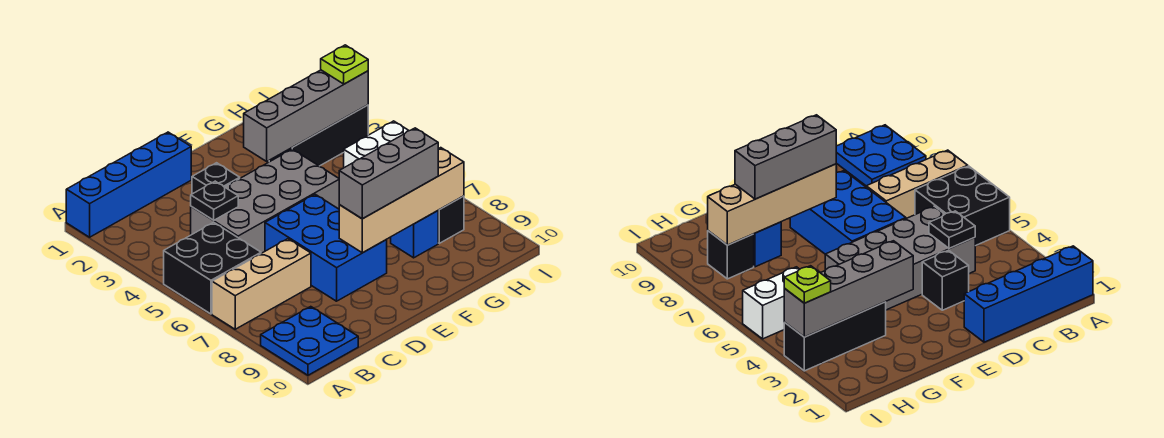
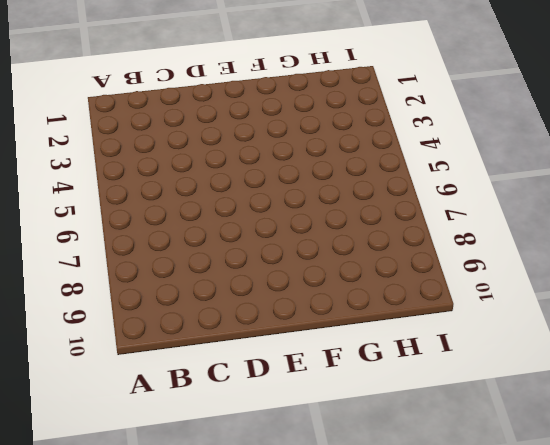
none -> blue brick A1:D1 level 1
none -> black brick A5:B6 level 1
none -> tan brick A7:C7 level 1

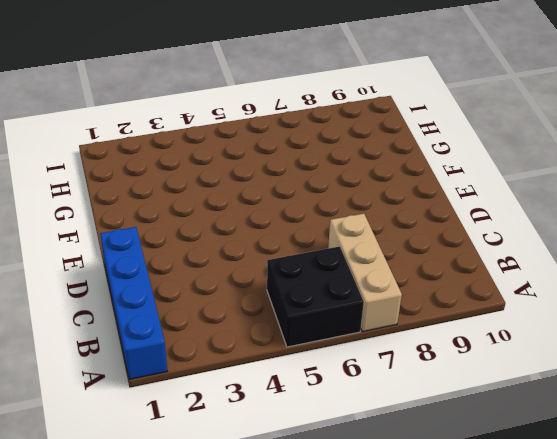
none -> blue plate A9:B10 level 1
none -> grey brick C4:F5 level 1
none -> black brick D3 level 1

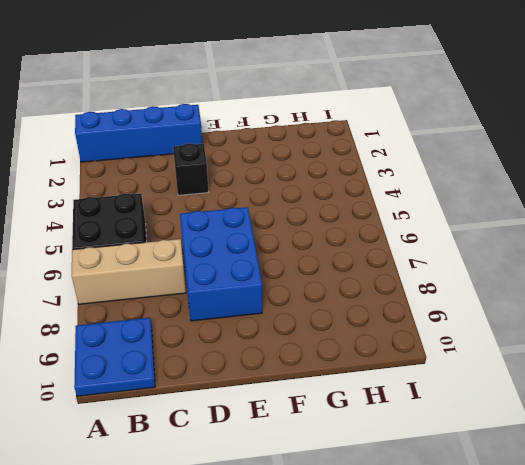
none -> grey brick C4:F5 level 1
none -> black brick G3:I3 level 1
none -> blue brick G8 level 1

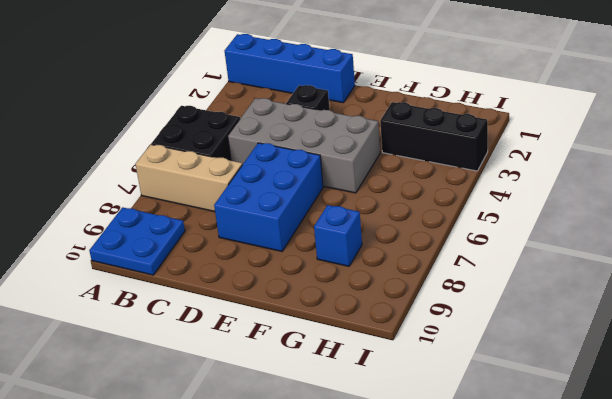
none -> white brick H5:I5 level 1
none -> black brick H8 level 1
none -> black plate C4 level 2

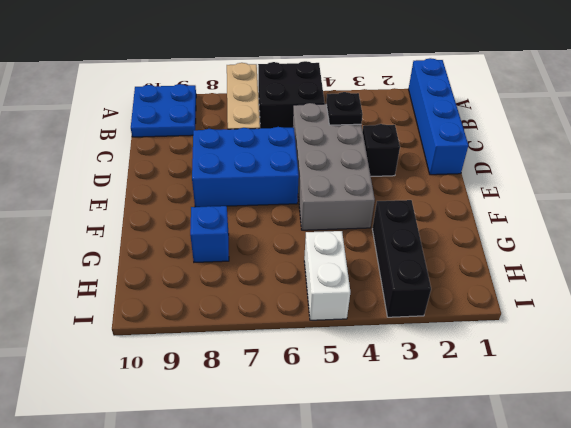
none -> black brick H8 level 1
none -> tan brick E8:H8 level 2
none -> grey brick F3:I3 level 2

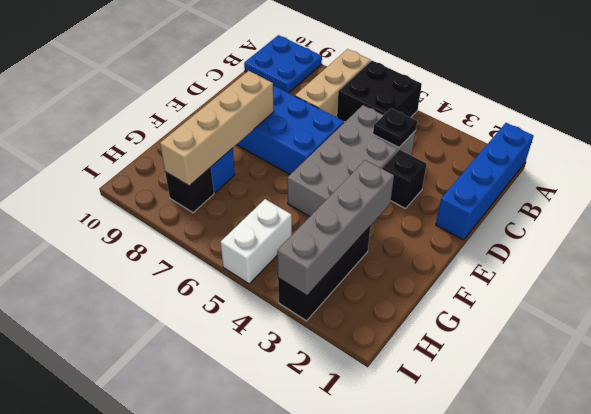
none -> grey brick E8:G8 level 3
none -> lime plate I3 level 3

